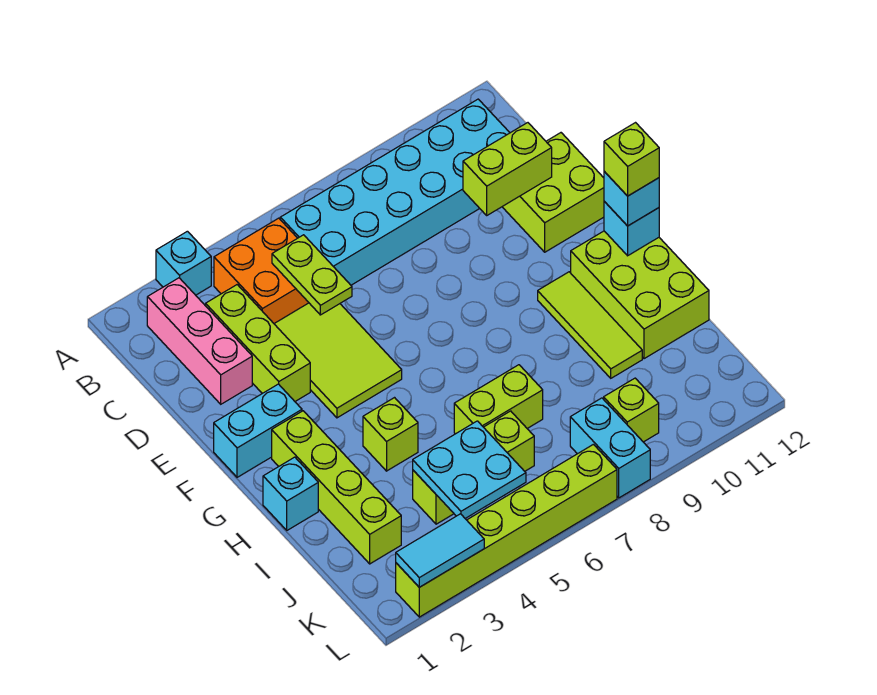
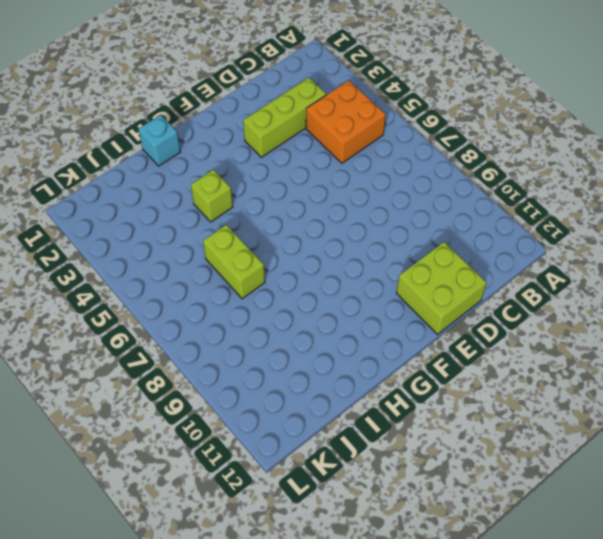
none -> cyan brick A3 level 1
none -> pink brick B2:D2 level 1
none -> cyan brick B6:C11 level 1

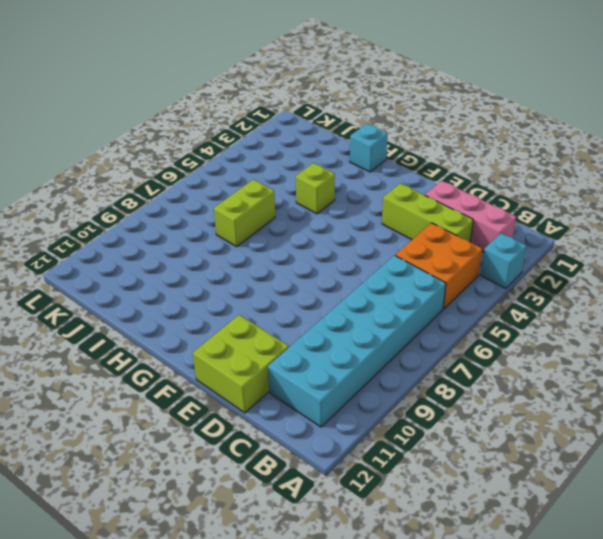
none -> lime tile D4:F5 level 1
none -> cyan brick F1:F2 level 1
none -> lime brick G2:J2 level 1

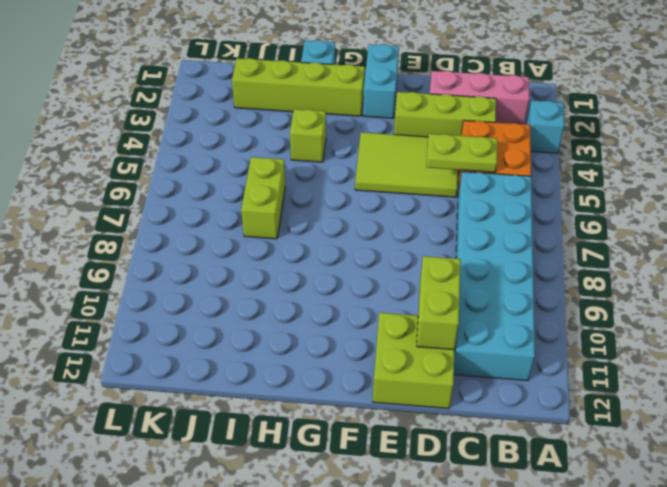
none -> lime tile G10:I10 level 1
none -> lime brick G11:I12 level 1
none -> lime brick J4:J6 level 1

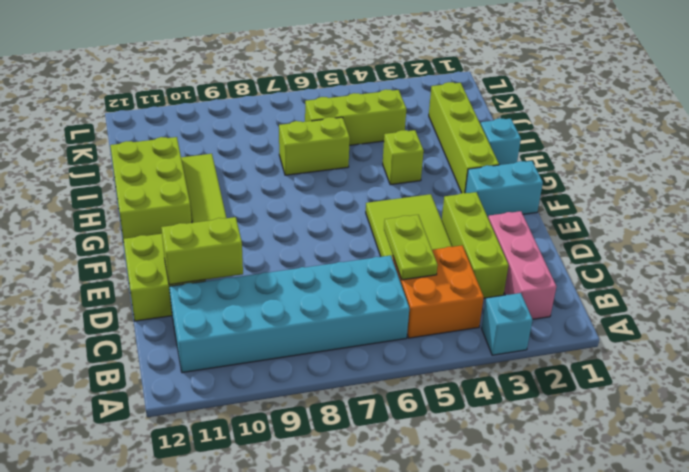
none -> cyan brick K8:L8 level 1
none -> lime brick K9 level 1
none -> lime brick L2:L7 level 1

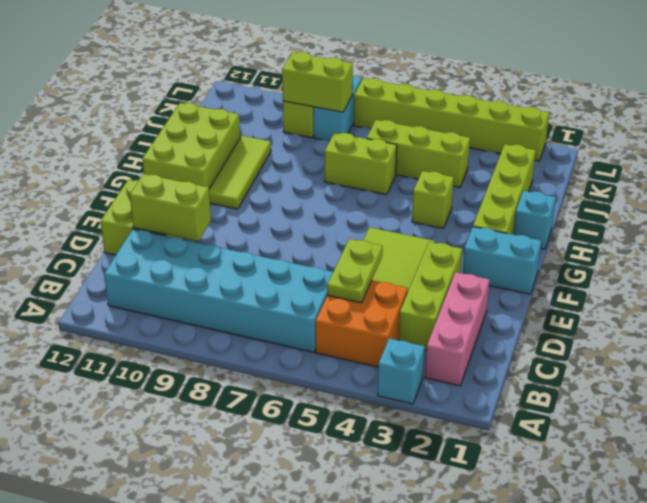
lime brick K8:K9 level 2 -> none
none -> cyan brick G12 level 2
none -> cyan plate J4:K5 level 2
none -> cyan tile L2:L3 level 2

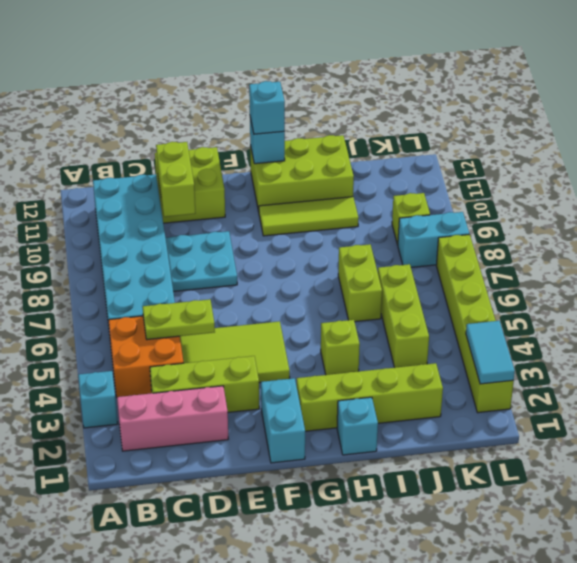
cyan plate D8:E9 level 1 -> cyan plate J4:K5 level 2
none -> lime brick G12 level 4

